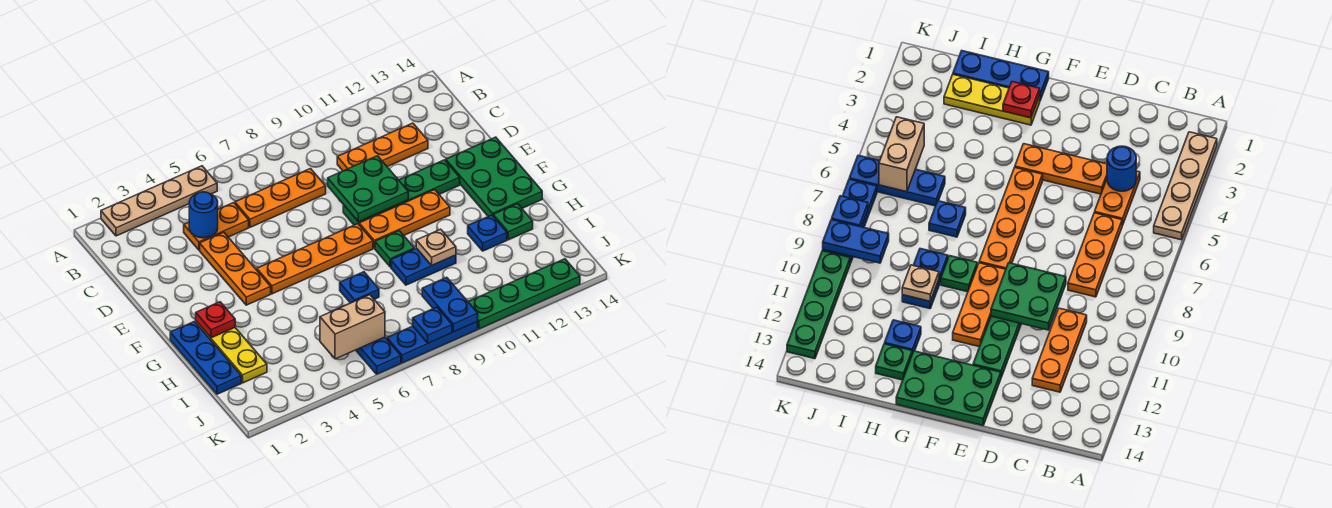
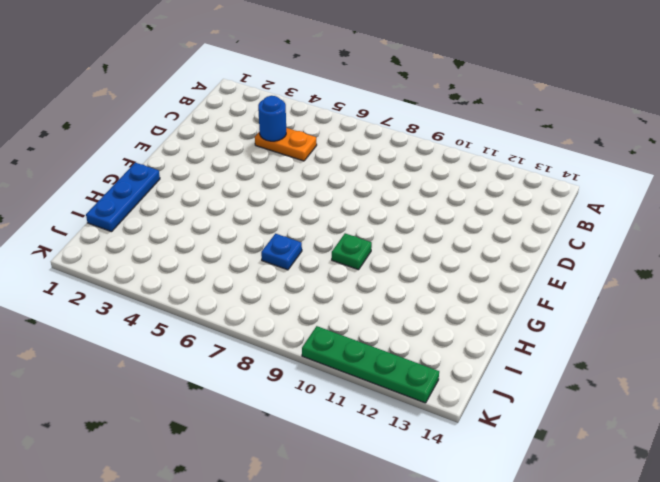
none -> tan plate A2:A5 level 1
none -> orange plate C6:C8 level 1
none -> orange plate C10:C12 level 1

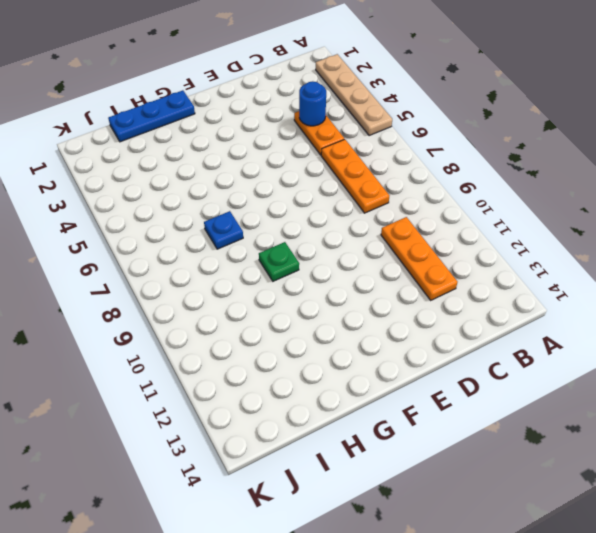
none -> orange plate D4:F4 level 1
none -> green plate E9:E12 level 1
none -> green plate E13:G14 level 1

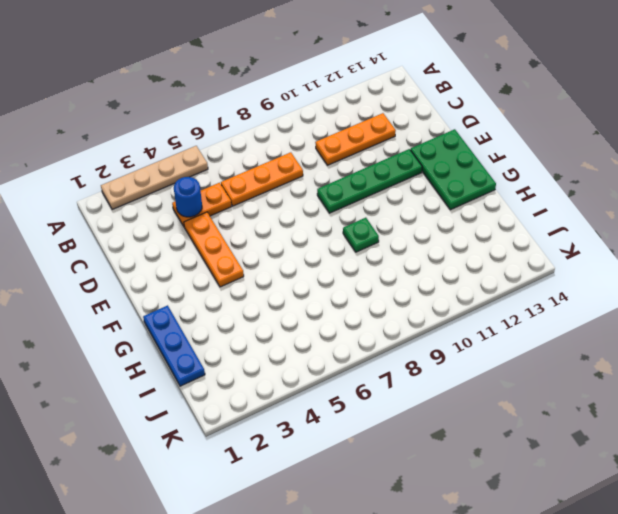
none -> orange plate F5:F8 level 1
none -> orange plate F9:F11 level 1
none -> yellow plate G2:I2 level 1

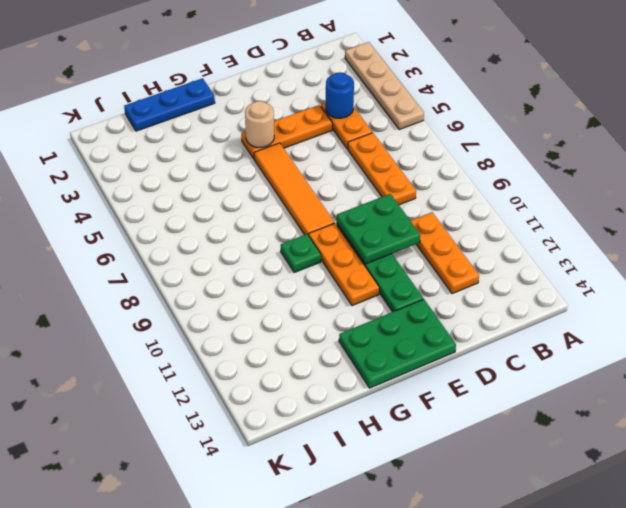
tan round brick F4 level 2 -> none
orange tile F5:F8 level 1 -> orange plate F5:F8 level 1
none -> yellow plate G2:I2 level 1
none -> blue plate H7 level 1
none -> blue plate H9:H10 level 1

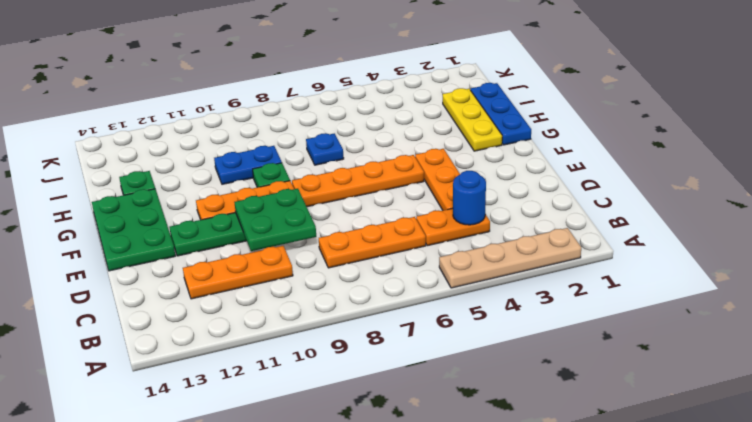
none -> blue plate H12 level 1
none -> blue plate I6:K6 level 1
none -> blue plate K7:K9 level 1

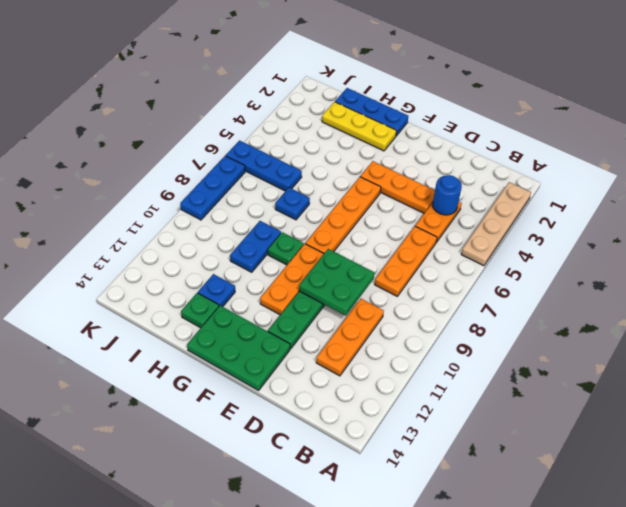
none -> green plate K10:K13 level 1
none -> red plate G2 level 2
none -> tan plate H10 level 2

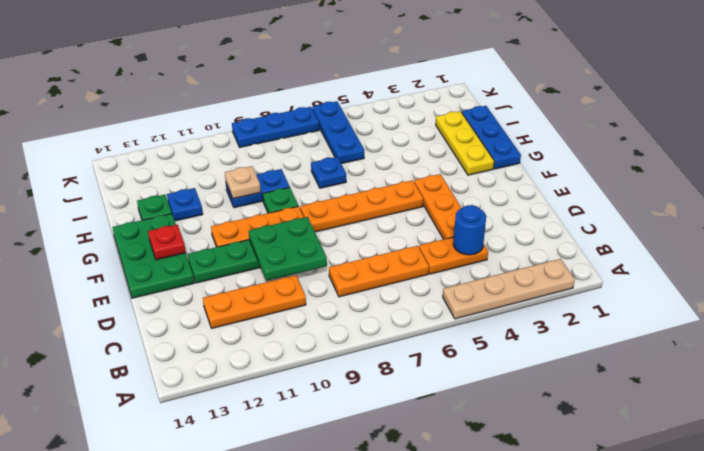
red plate F13 level 2 -> red plate G2 level 2
none -> green plate K10:K13 level 1
none -> tan brick J5:J6 level 2
none -> blue plate J9:K9 level 2

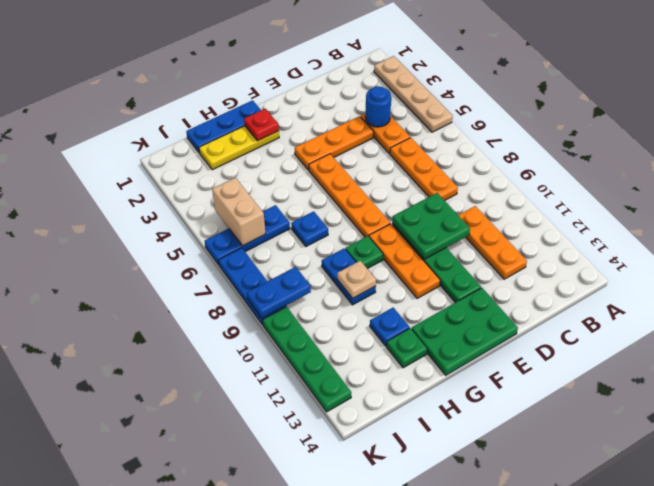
none -> blue plate K8 level 2

